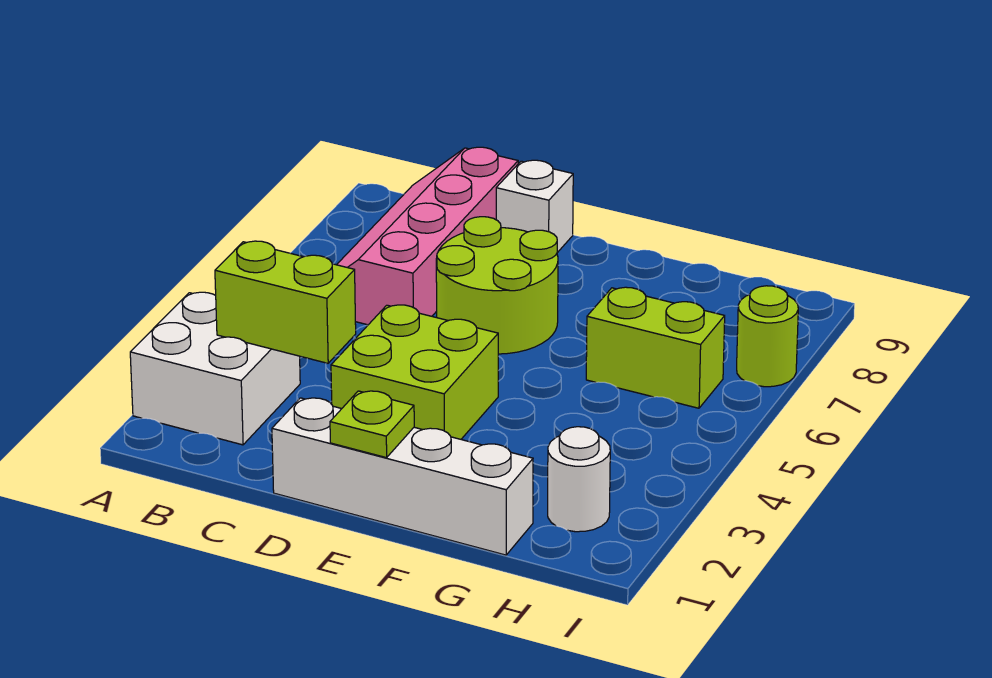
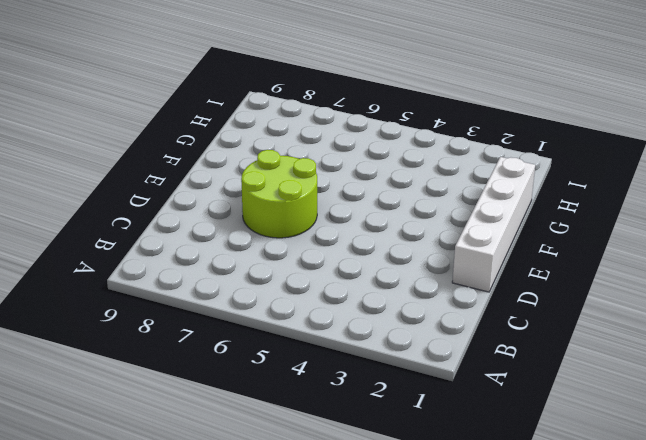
none -> white brick A2:B3 level 1
none -> pink slope B6:C9 level 1 top C

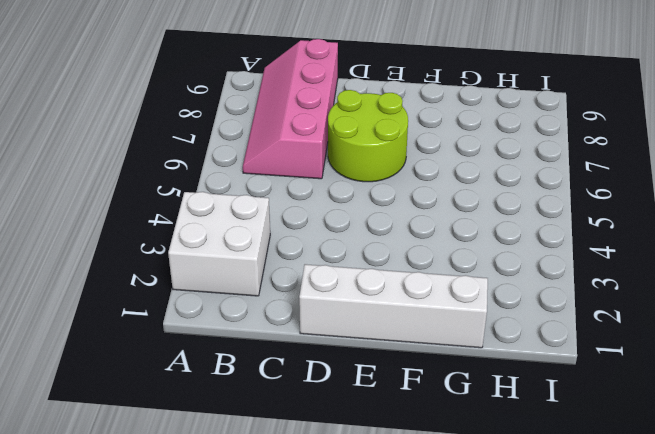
none -> lime brick D3:E4 level 1
none -> white brick D9 level 1

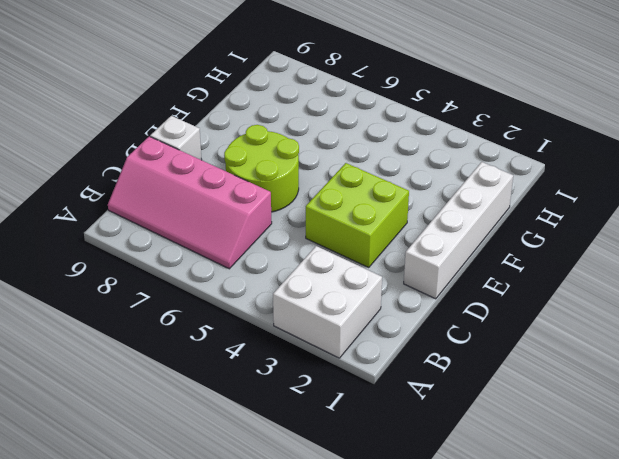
none -> lime brick G6:H6 level 1
none -> white round brick H2 level 1

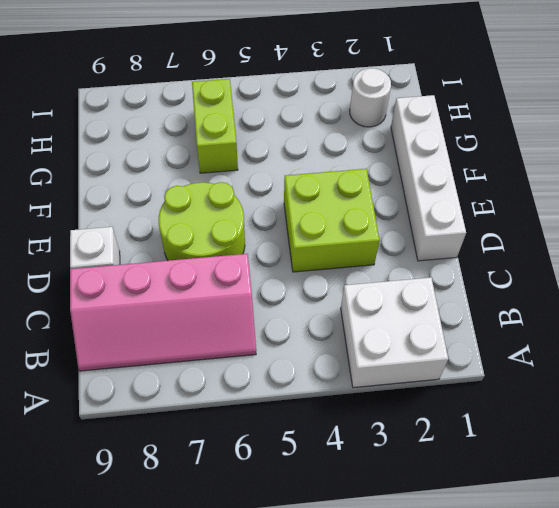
none -> lime round brick I7 level 1
none -> lime brick B3:C3 level 2

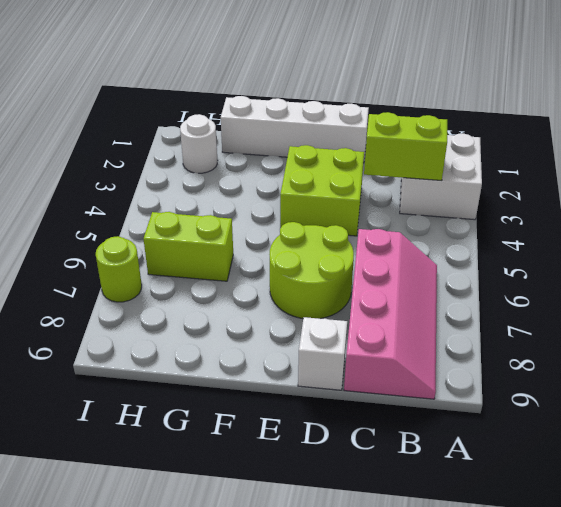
none -> lime plate E1 level 2

